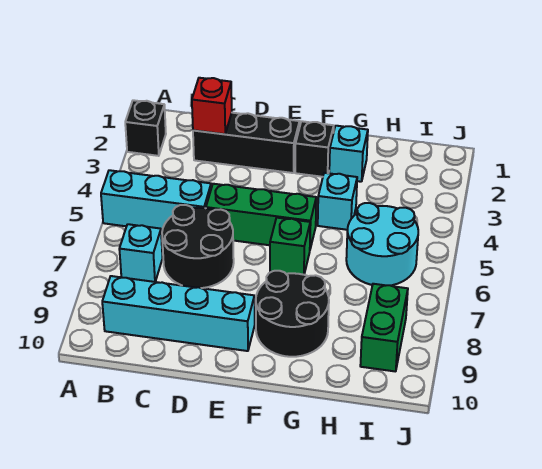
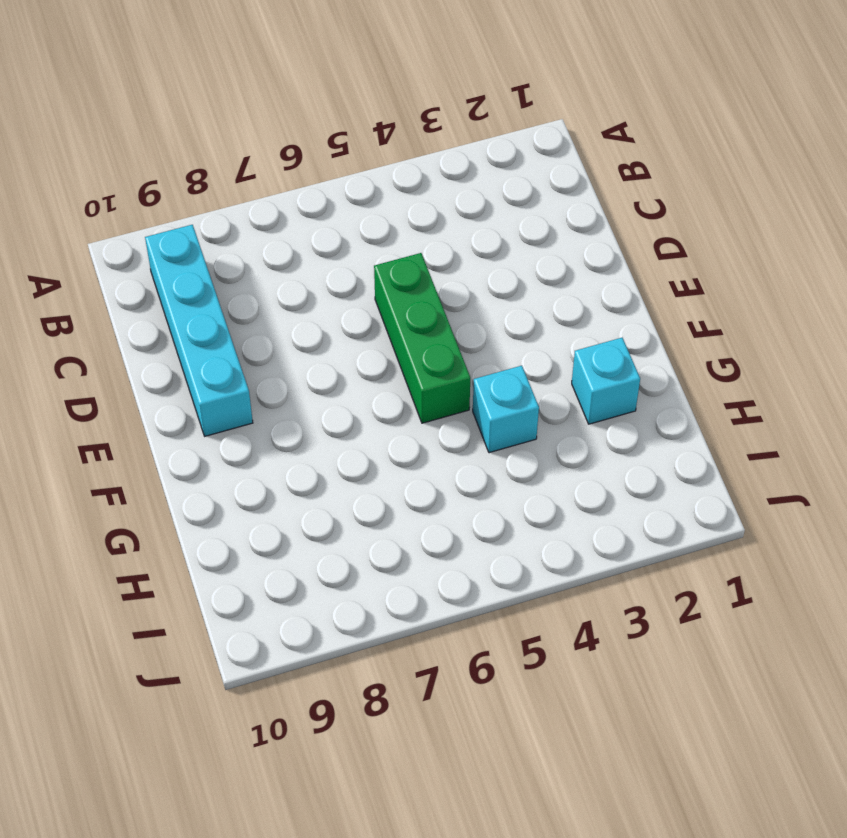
none -> black brick A2 level 1
none -> cyan brick A5:C5 level 1
none -> cyan brick B7 level 1

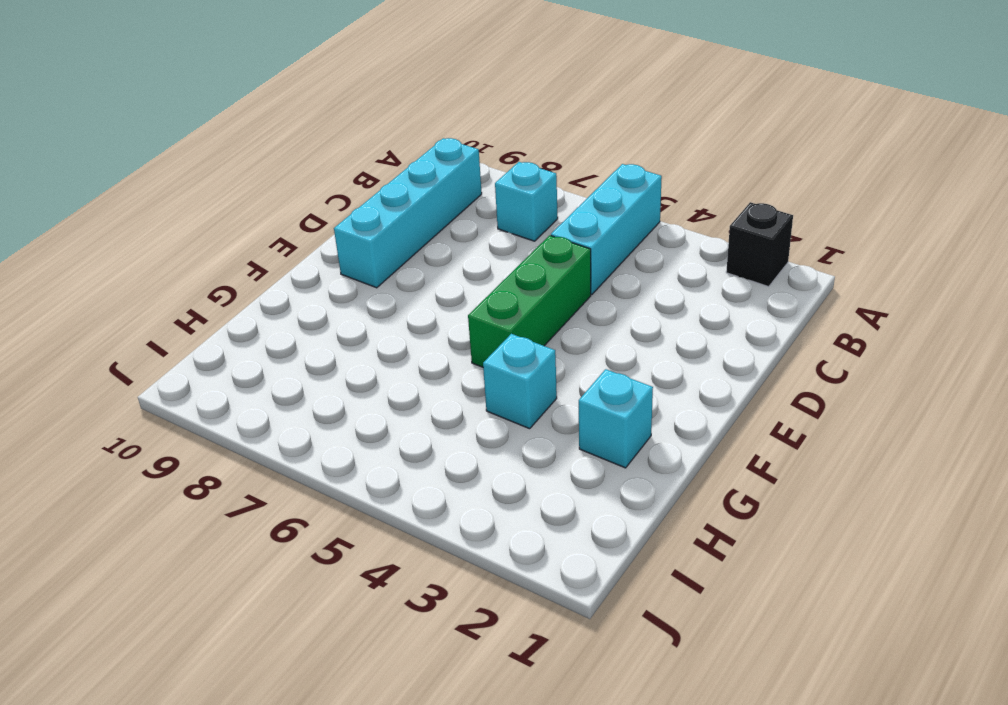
none -> black brick C2:E2 level 1
none -> black round brick C6:D7 level 1
none -> black brick F2 level 1

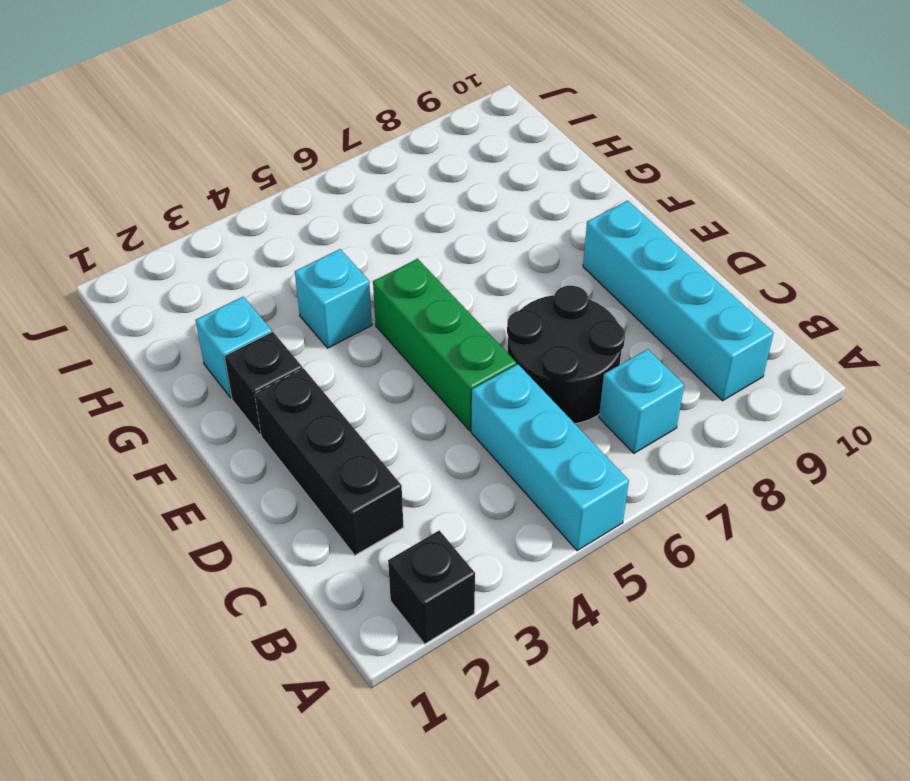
none -> green brick F6 level 1
none -> black round brick F8:G9 level 1
none -> cyan round brick H5:I6 level 1

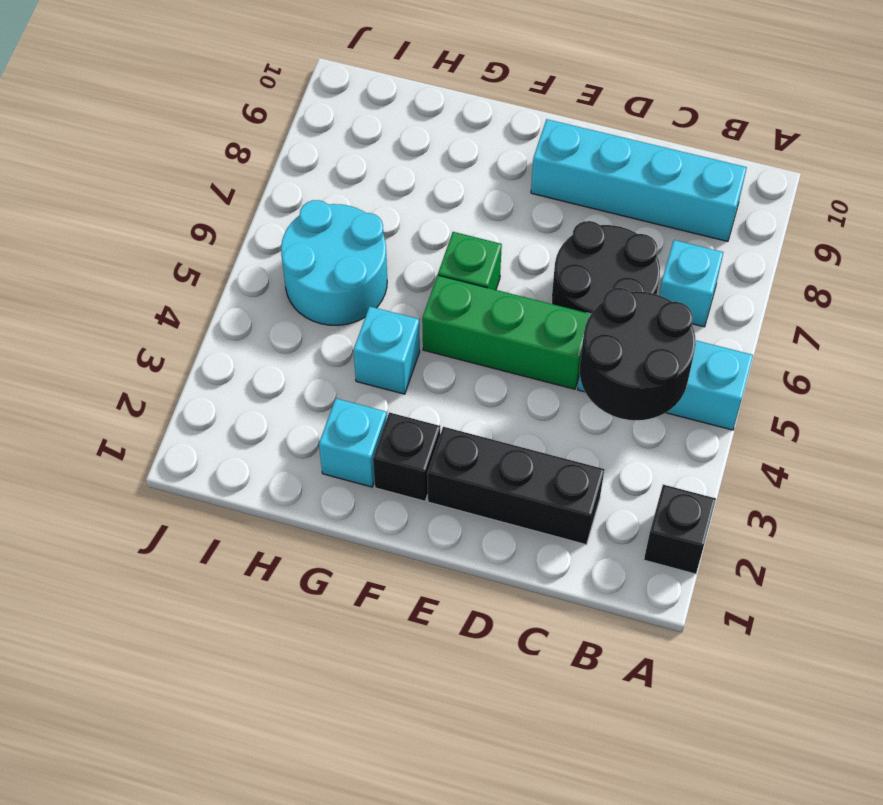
black round brick B4:C5 level 2 -> black round brick F8:G9 level 1
none -> green brick I8:I9 level 1
none -> red brick C2 level 2

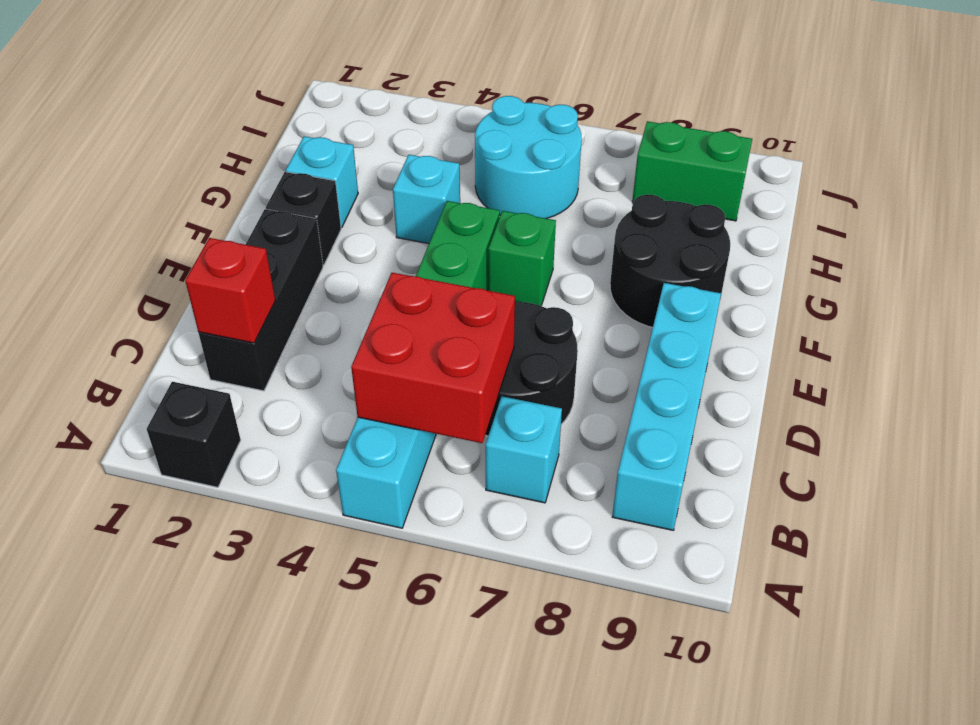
red brick B5:C6 level 2 -> none

